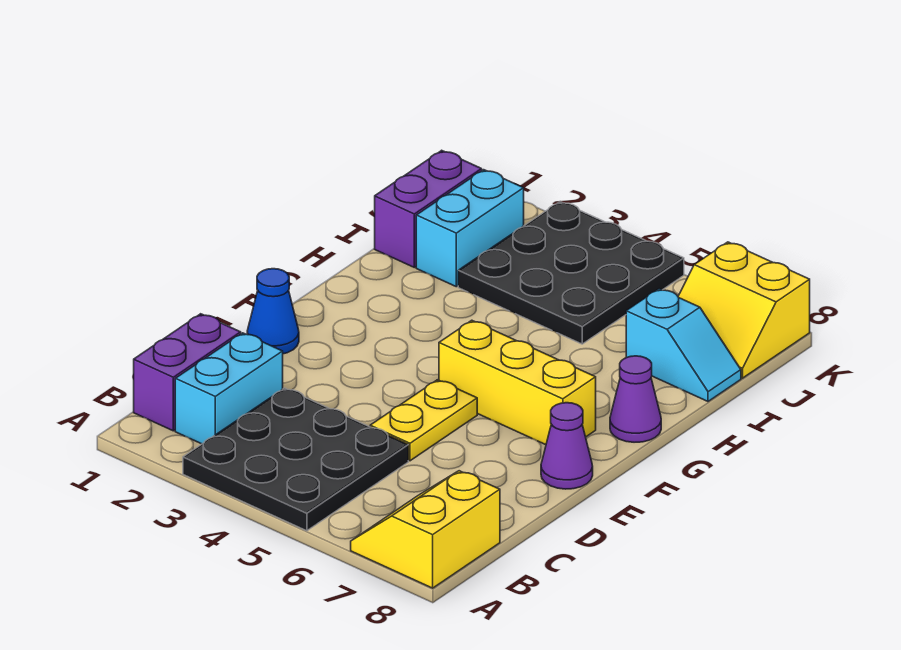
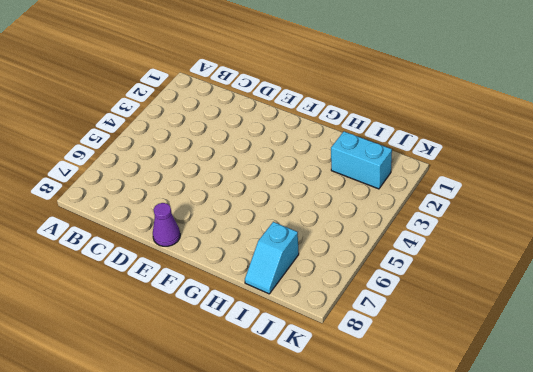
none -> black plate A3:C5 level 1
none -> yellow slope A7:B8 level 1 top 8
none -> purple brick B1:C1 level 1

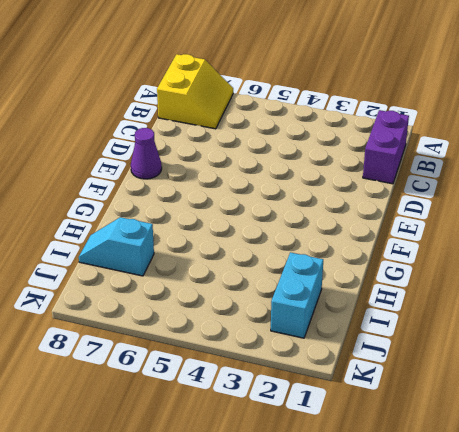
none -> black plate A3:C5 level 1
none -> cyan brick B2:C2 level 1
none -> yellow plate D5:E5 level 1

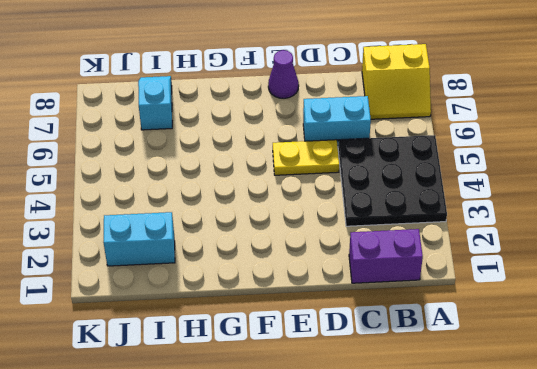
cyan brick C6:D6 level 1 -> cyan brick B2:C2 level 1
none -> blue cone E1 level 1
none -> yellow brick F5:F7 level 1
none -> purple cone G8 level 1

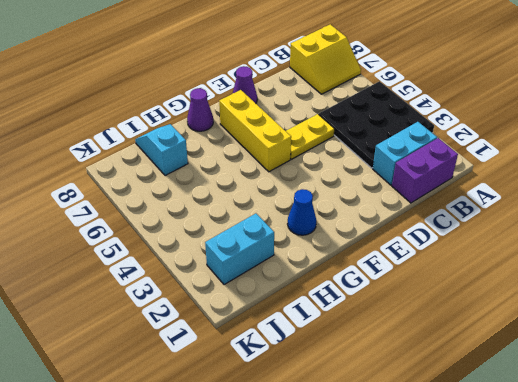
blue cone G2 level 1 -> blue cone E1 level 1
none -> purple brick I1:J1 level 1
none -> black plate I3:K5 level 1
none -> yellow slope J7:K8 level 1 top K

